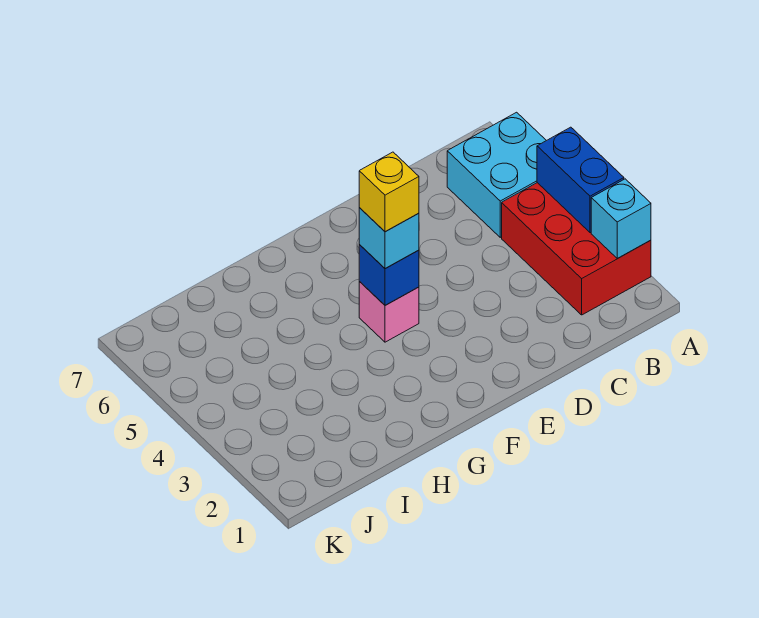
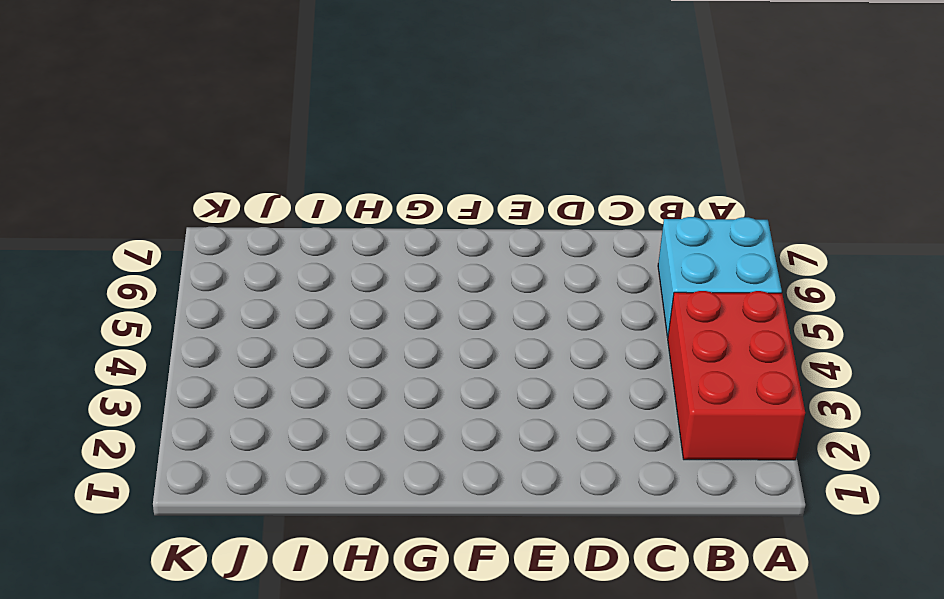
none -> pink brick F4 level 1
none -> cyan brick A2 level 2

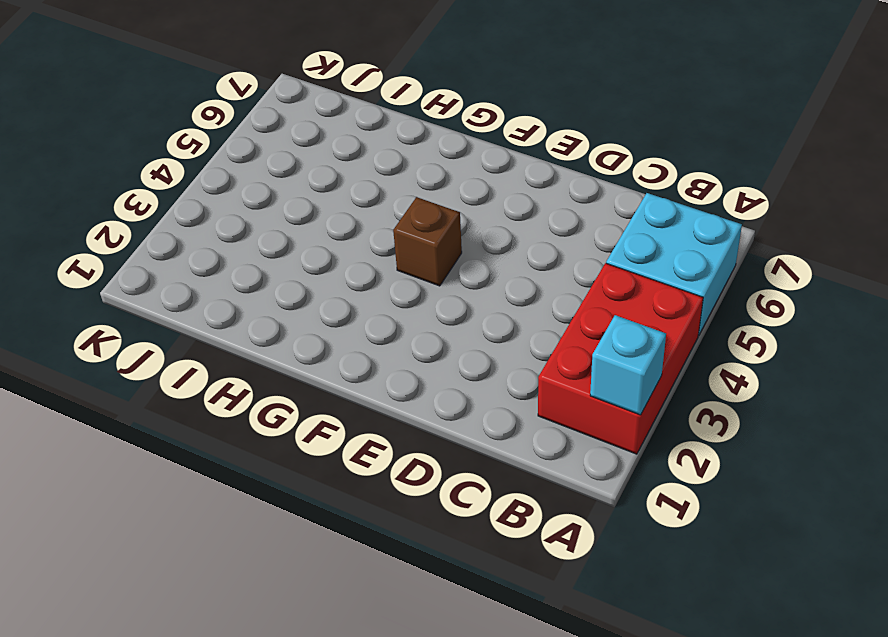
brown brick F4 level 1 -> pink brick F4 level 1
none -> blue brick A3:A4 level 2
none -> blue brick F4 level 2

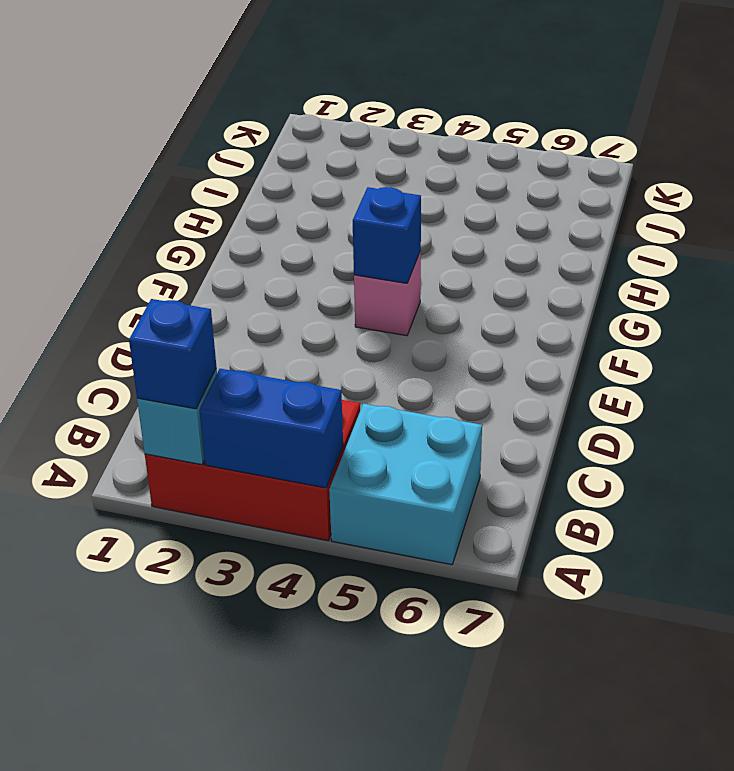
blue brick A2 level 3 -> none
none -> cyan brick F4 level 3
none -> yellow brick F4 level 4

